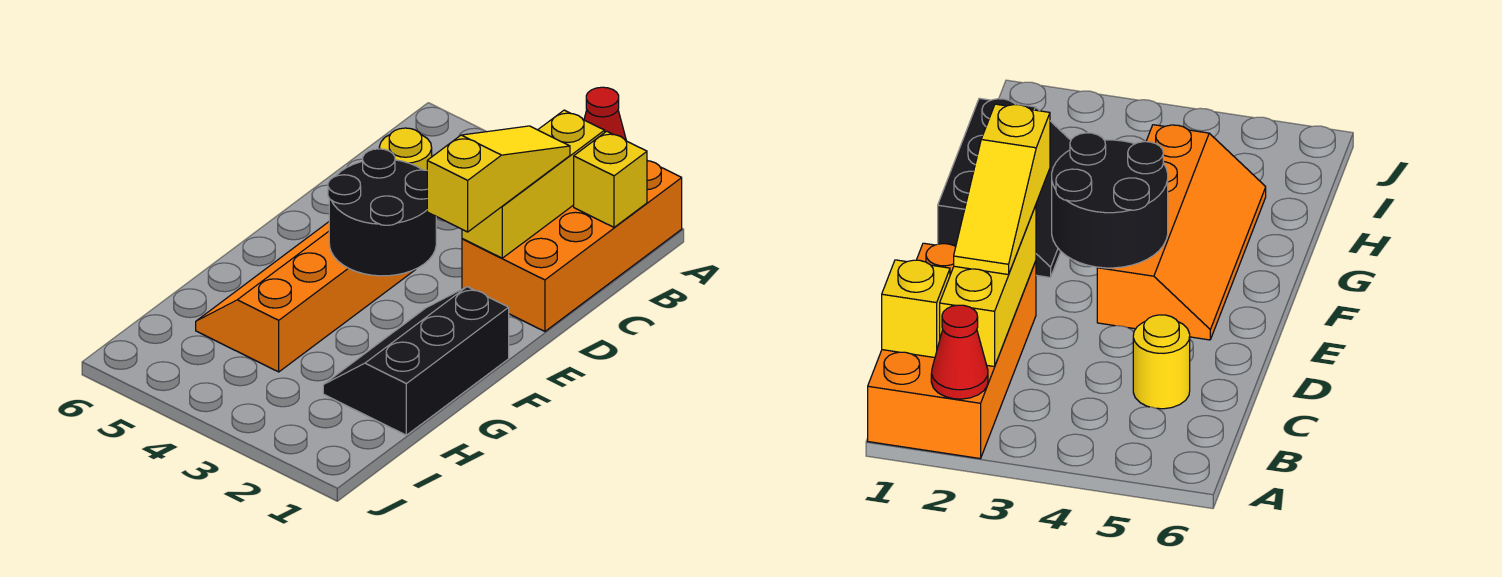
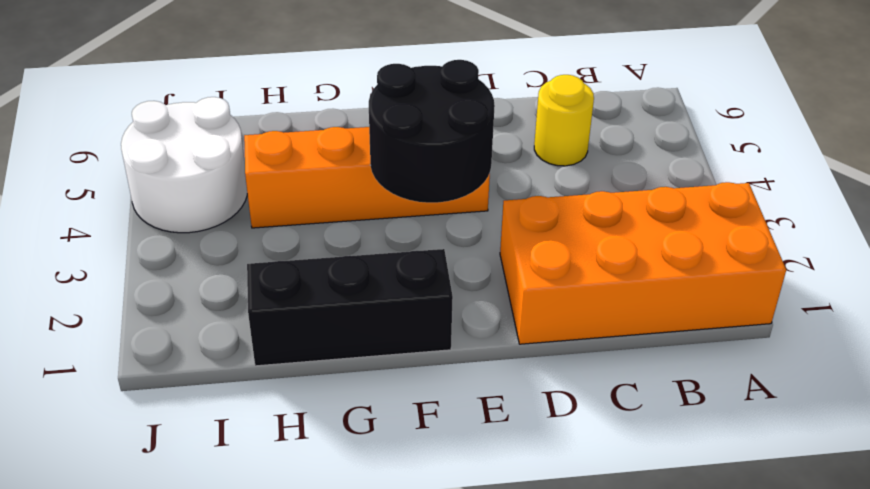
white round brick I4:J5 level 1 -> none
none -> red cone A2 level 2
none -> yellow brick B1 level 2

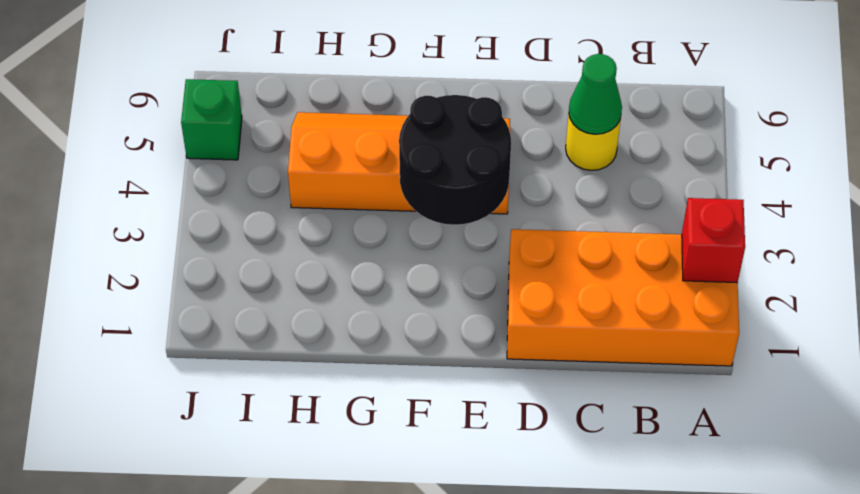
red brick A2 level 2 -> red cone A2 level 2
green cone C5 level 2 -> none
green brick J5 level 1 -> none
none -> black slope F1:H2 level 1 top 1
none -> yellow brick B1 level 2

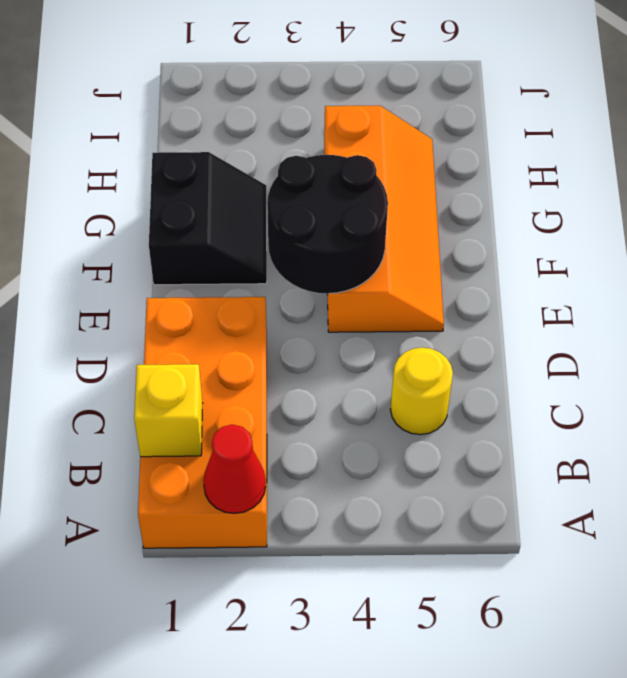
black slope F1:G2 level 1 top 1 -> black slope F1:H2 level 1 top 1
none -> yellow brick B2:D2 level 2
none -> yellow slope C2:E2 level 3 top E

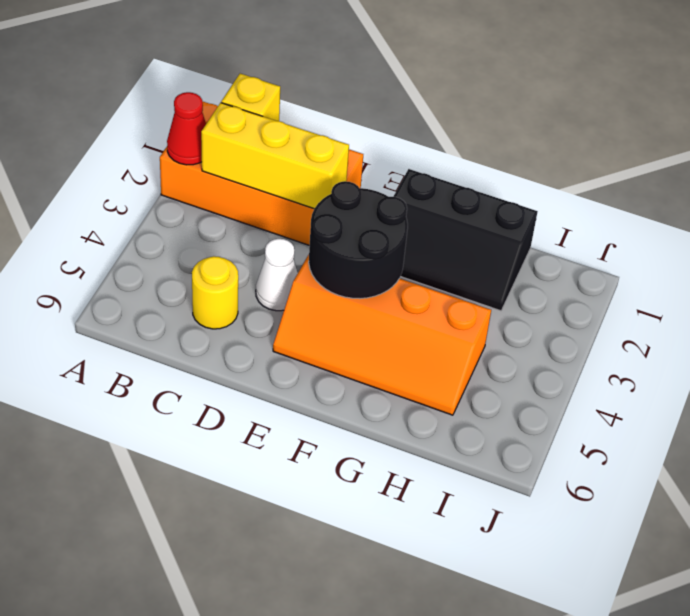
white cone D4 level 1 -> none
none -> yellow slope C2:E2 level 3 top E

